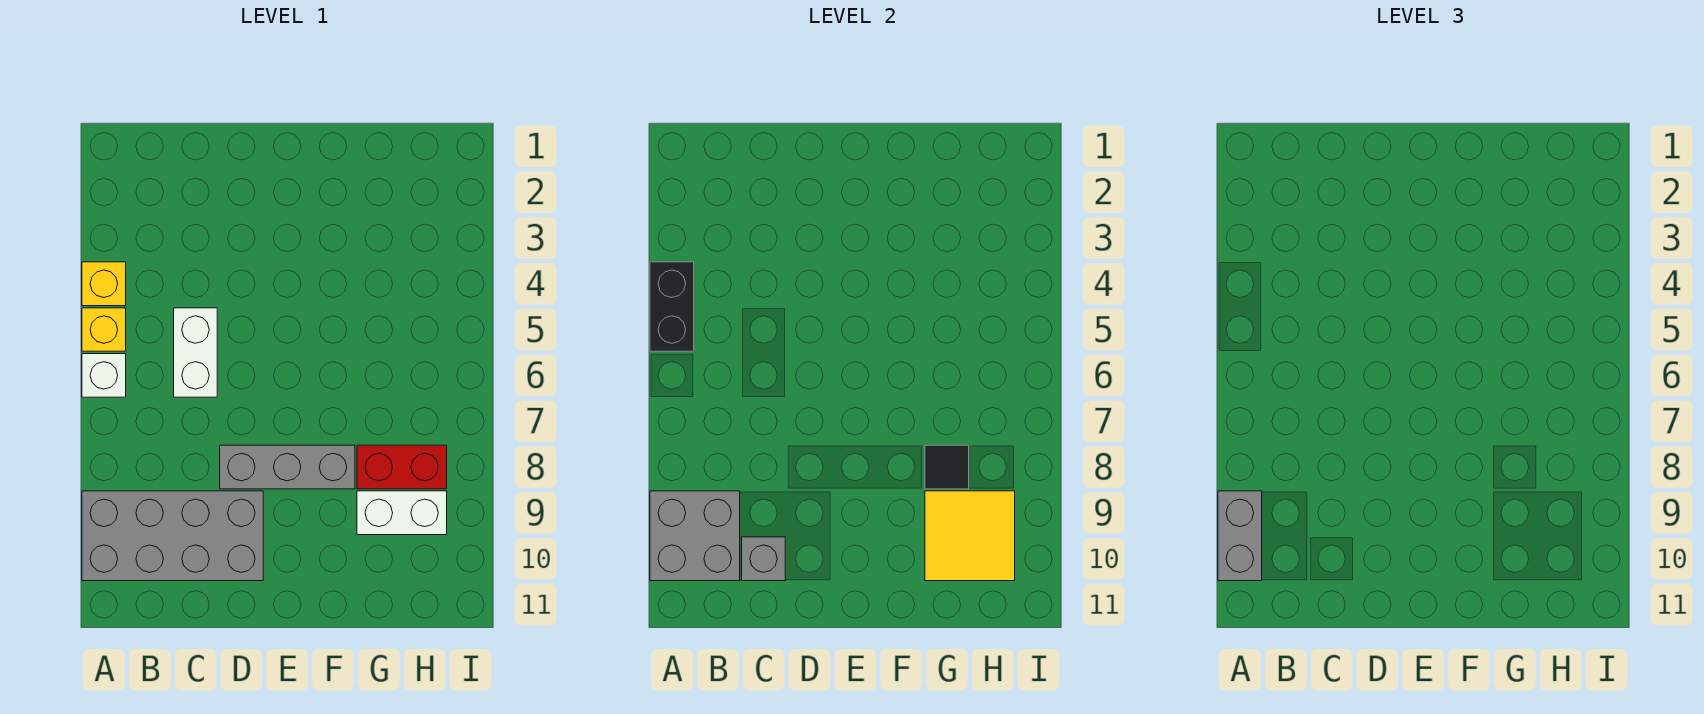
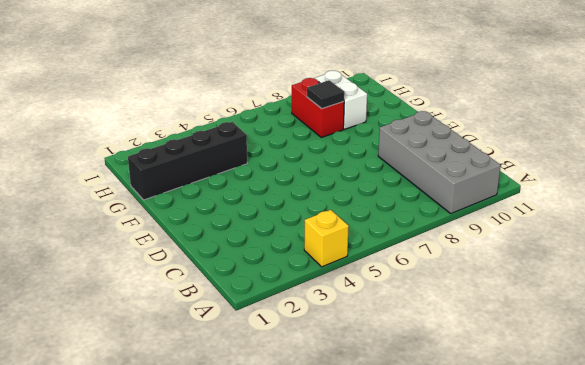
black brick G1:G4 level 1 -> none
none -> yellow brick A5 level 1
none -> white brick A6 level 1
none -> white brick C5:C6 level 1

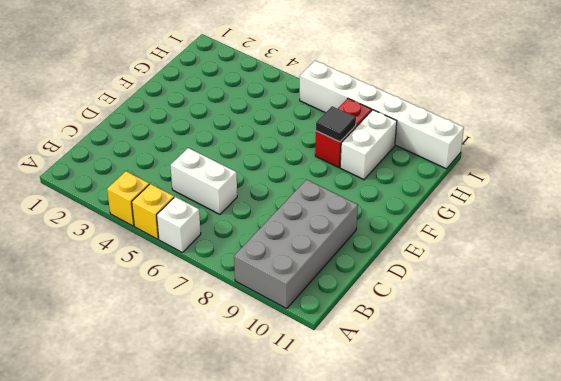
white brick I6:I11 level 1 -> none
none -> grey brick D8:F8 level 1
none -> black brick A4:A5 level 2
none -> grey brick A9:B10 level 2

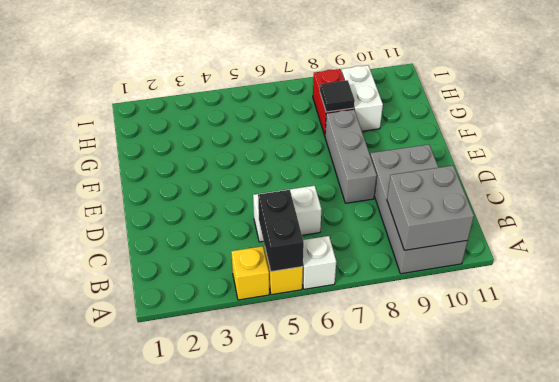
black brick A5:B5 level 2 -> black brick A4:A5 level 2
none -> grey brick C10 level 2
none -> yellow tile G9:H10 level 2
none -> grey brick A9:A10 level 3

